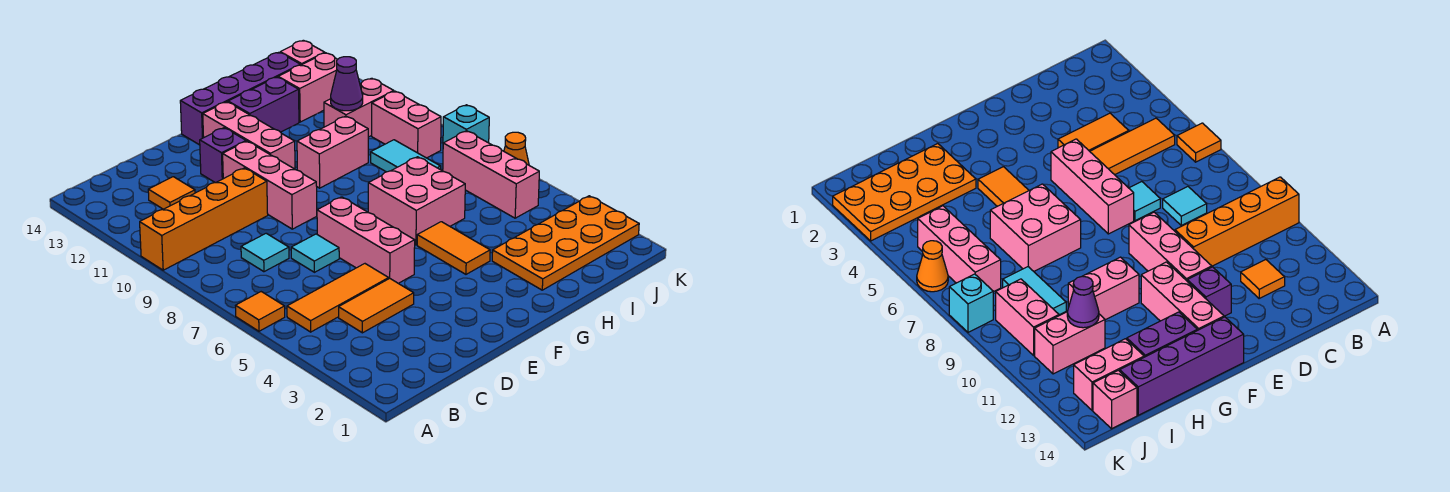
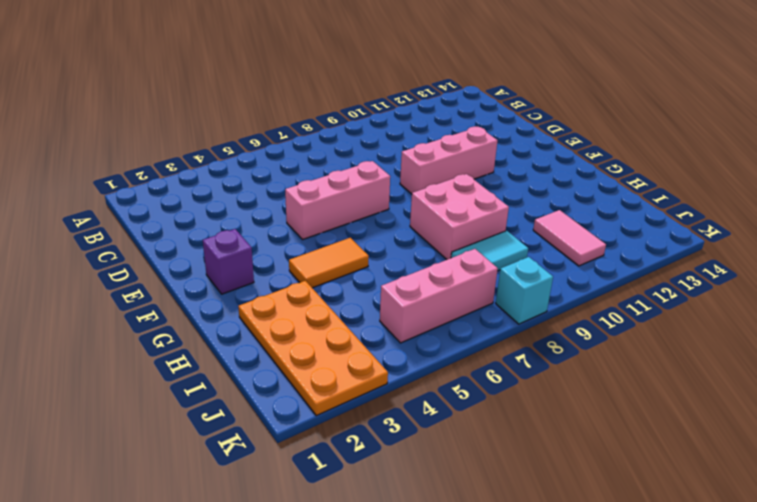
purple brick F2 level 1 -> purple brick E12 level 1
pink brick G8:H9 level 1 -> pink brick G6:H7 level 1
pink tile I11:J11 level 1 -> pink brick I11:J11 level 1
none -> orange tile A6 level 1
none -> orange brick A10:D10 level 1
none -> orange tile B5:D5 level 1

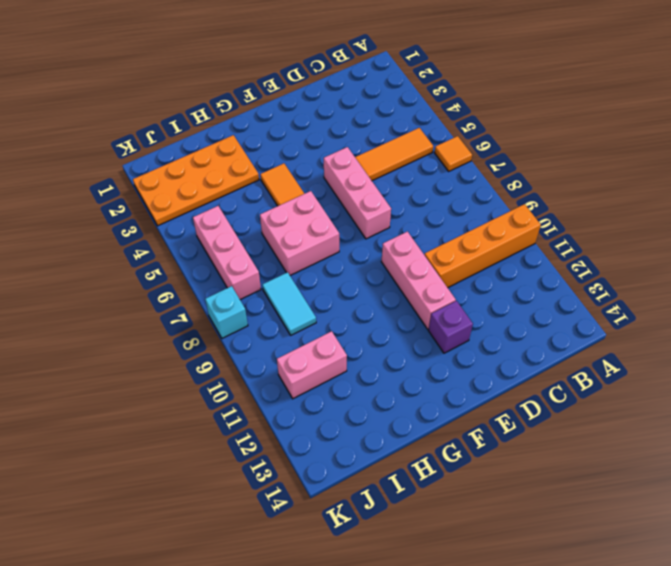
none -> orange tile C4:D4 level 1
none -> cyan tile C8 level 1
none -> orange tile C12 level 1

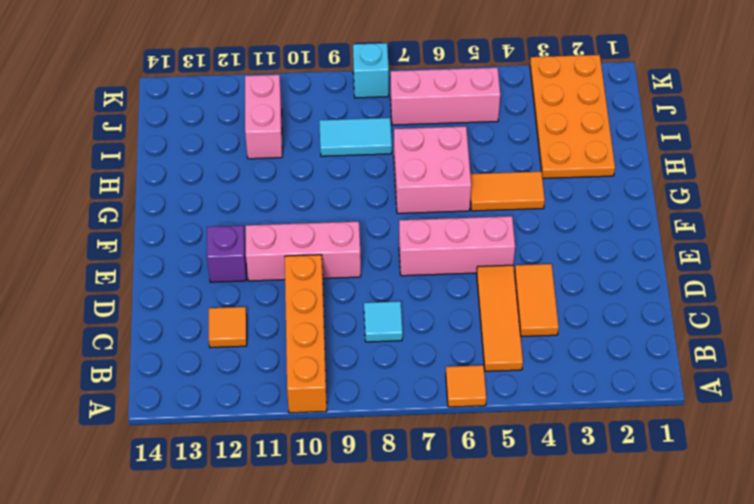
none -> cyan tile D7 level 1
none -> pink brick F11:F13 level 1
none -> purple brick F14:I14 level 1

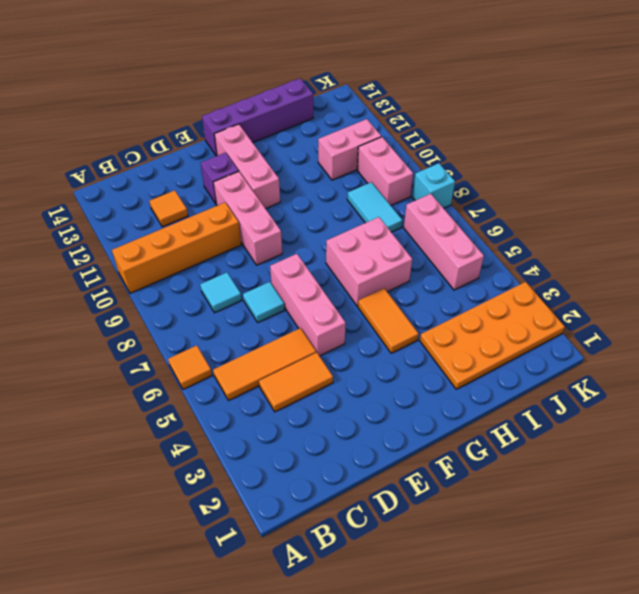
none -> pink brick G10:H10 level 1
none -> purple brick G13:H13 level 1
none -> pink brick I13:J13 level 1

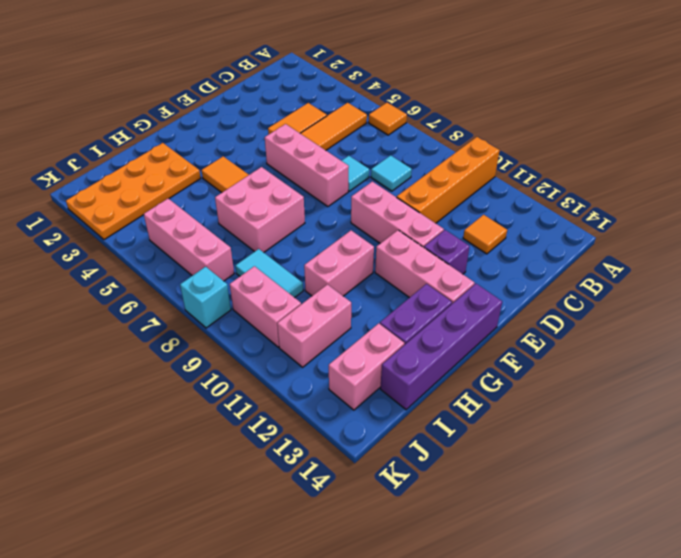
none -> pink brick J14 level 1
none -> orange cone K6 level 1
none -> purple cone I11 level 2

